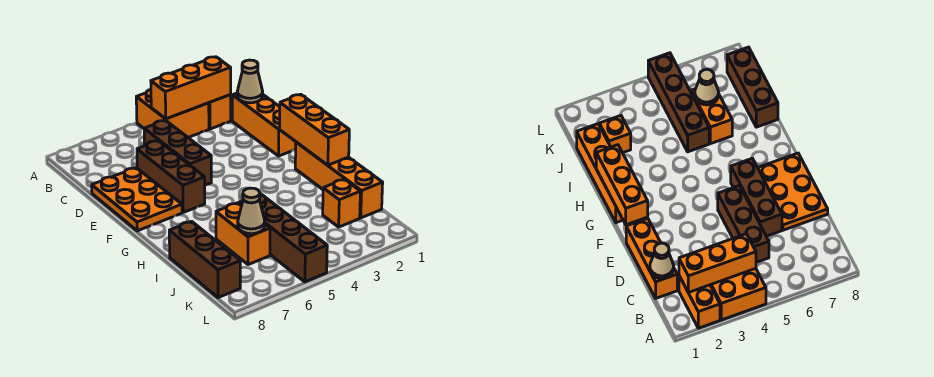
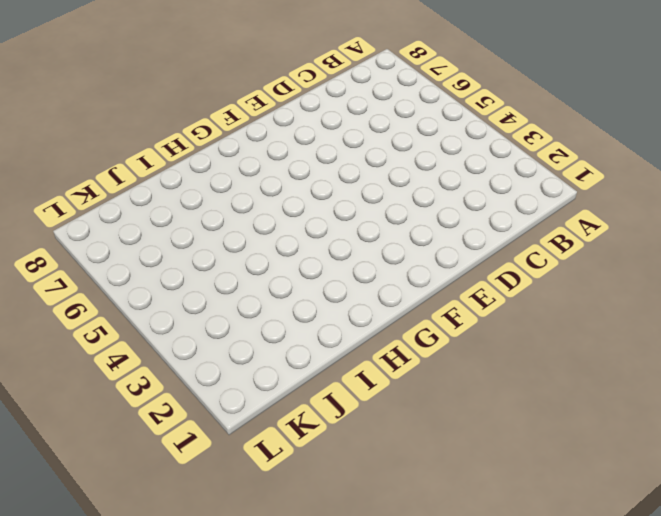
none -> orange brick A2:B2 level 1
none -> orange brick A3:B4 level 1
none -> orange brick C1:E1 level 1

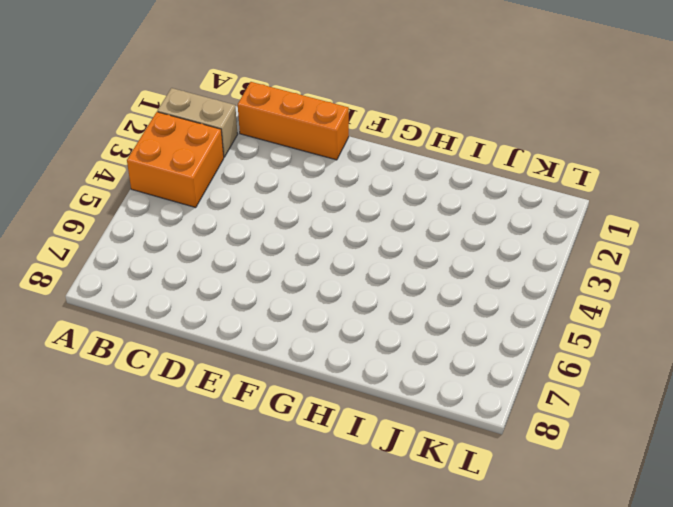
tan brick A2:B2 level 1 -> orange brick A2:B2 level 1
none -> brown brick C5:E5 level 1
none -> brown brick D6:F6 level 1
none -> orange plate D7:F8 level 1

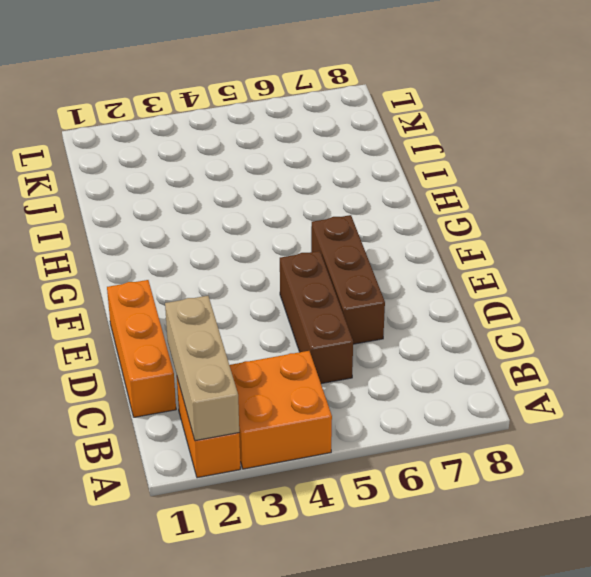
tan brick A2:C2 level 2 -> orange brick B2:B4 level 2
none -> orange plate D7:F8 level 1
none -> orange brick G1:J1 level 1
none -> brown brick I5:L5 level 1

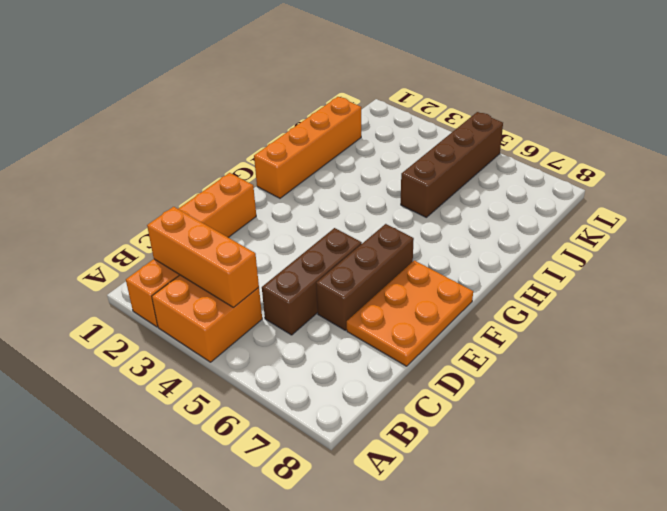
none -> orange brick I6:J6 level 1
none -> brown brick I8:K8 level 1
none -> orange brick J2 level 1

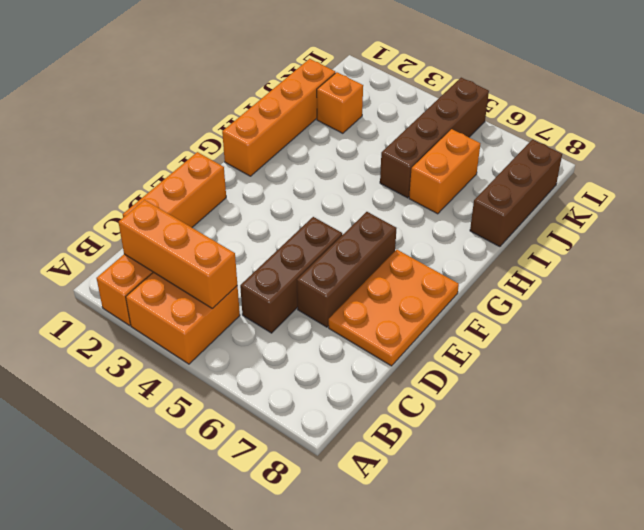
none -> tan cone C1 level 2
none -> orange brick F1:H1 level 2
none -> tan cone J6 level 2

